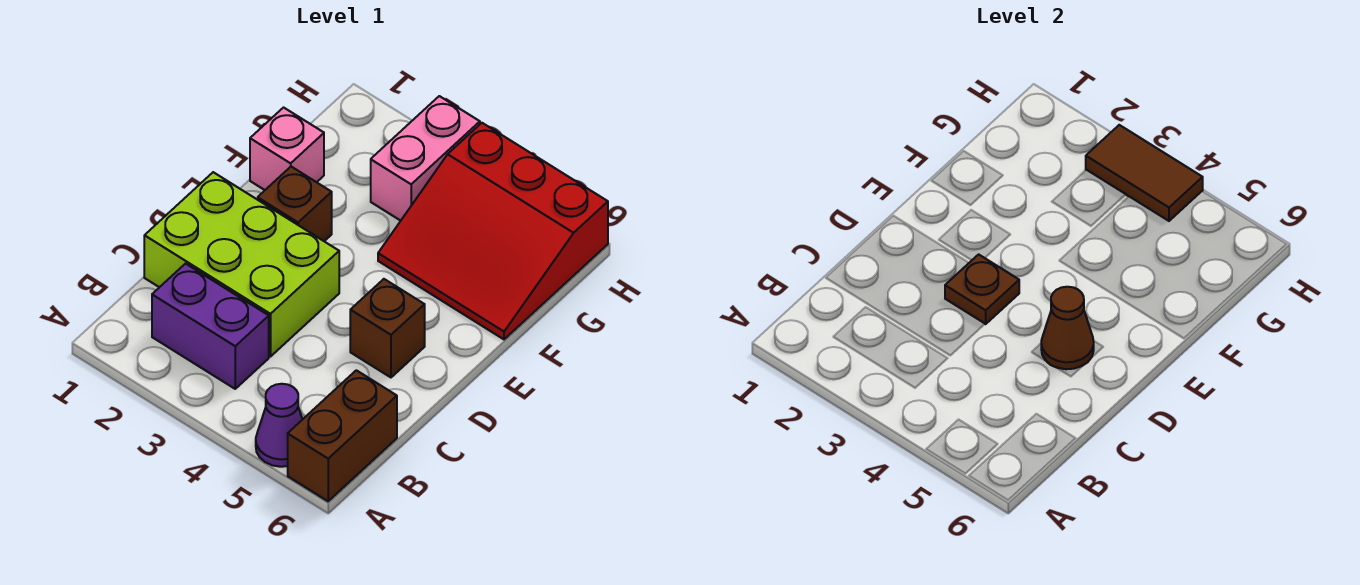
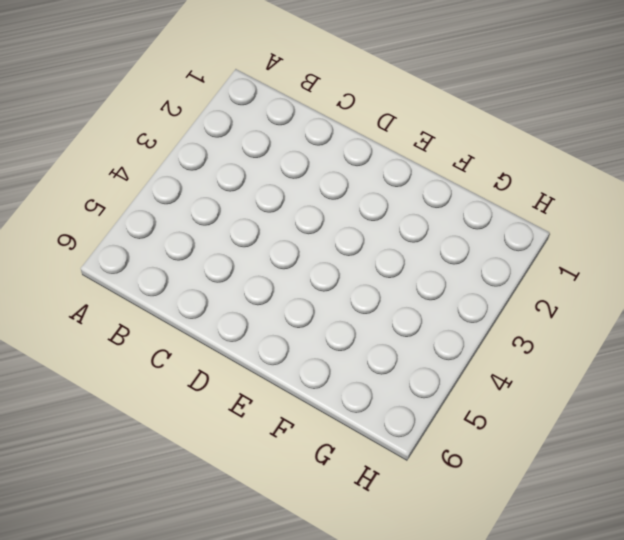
none -> purple cone A5 level 1
none -> brown brick A6:B6 level 1
none -> purple brick B2:B3 level 1

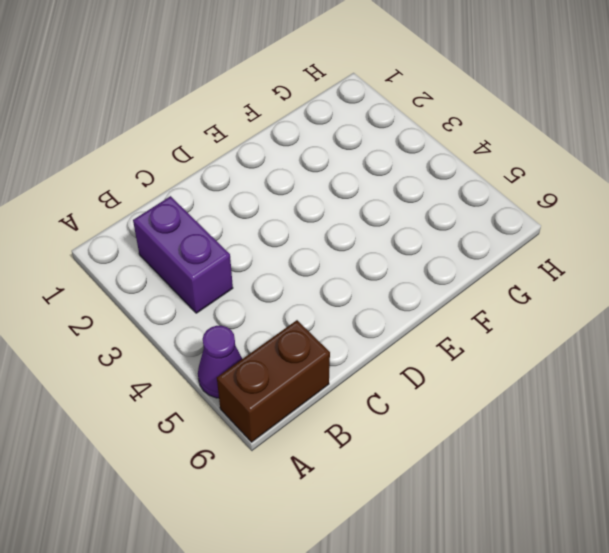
none -> lime brick C1:D3 level 1
none -> brown brick D5 level 1
none -> brown brick E2 level 1

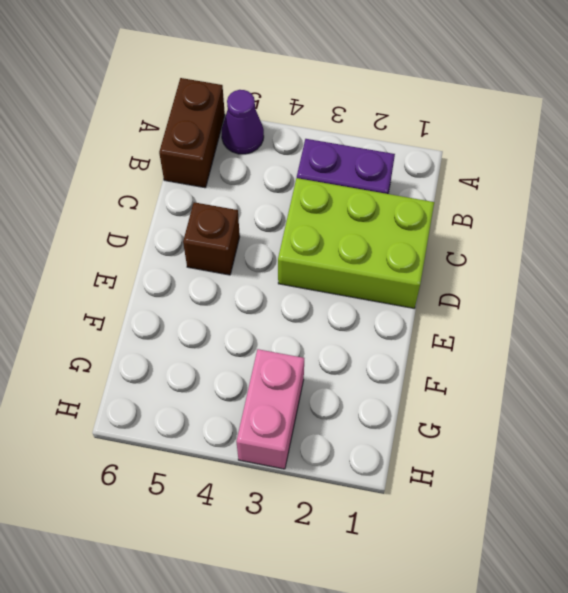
none -> brown brick E2 level 1
none -> pink brick F1 level 1
none -> red slope F4:H6 level 1 top H

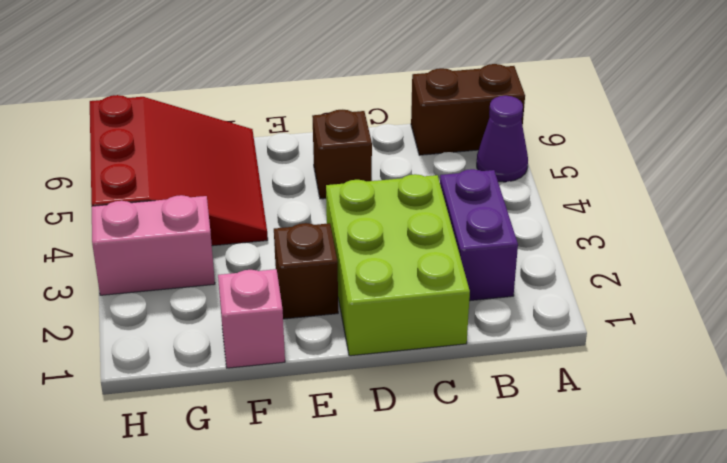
none -> brown plate D3 level 2
none -> brown cone D5 level 2
none -> brown tile H3:H4 level 2

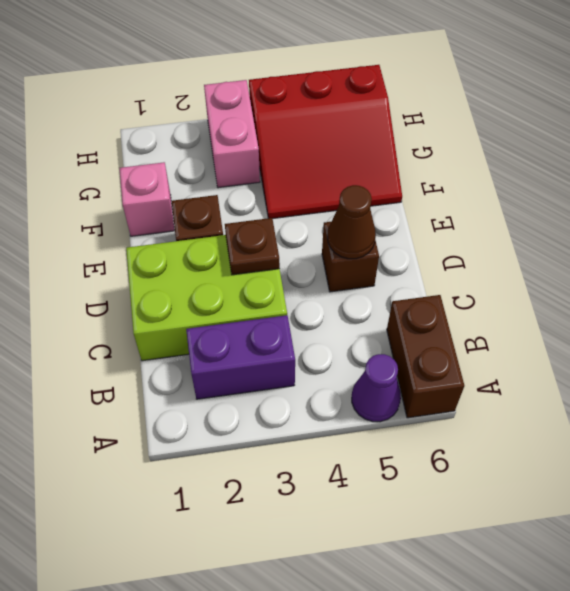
none -> brown tile H3:H4 level 2

